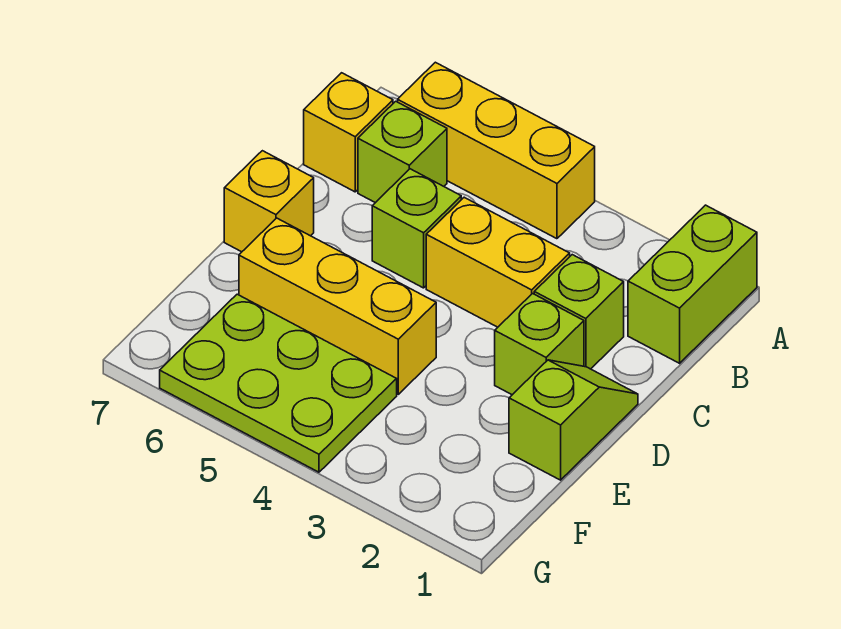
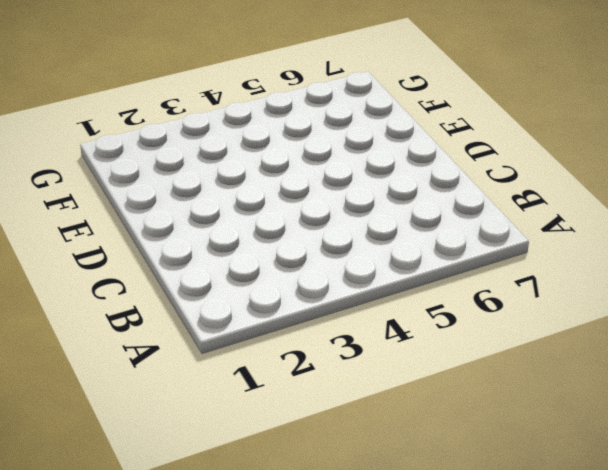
none -> lime brick A1:B1 level 1
none -> yellow brick A4:A6 level 1
none -> lime brick B6 level 1

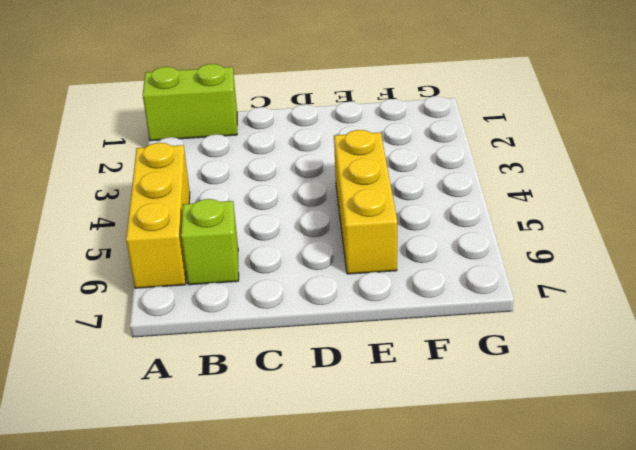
none -> yellow brick B7 level 1
none -> lime brick C2 level 1
none -> yellow brick C3:C4 level 1

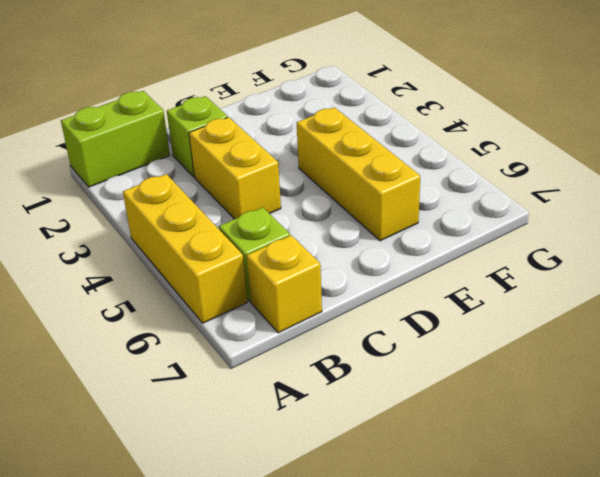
none -> lime brick C5 level 1
none -> lime slope D1:E1 level 1 top E
none -> lime brick D2 level 1

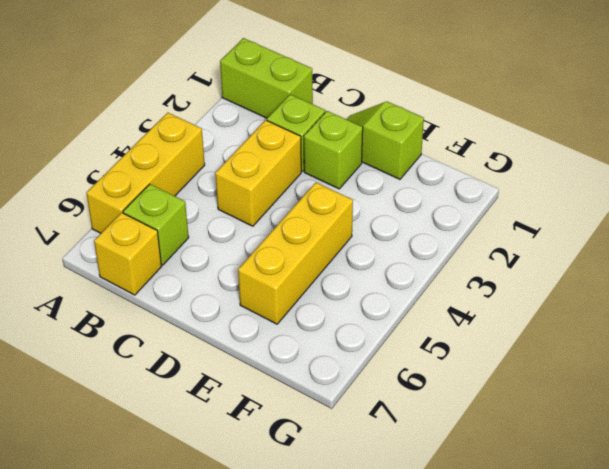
none -> lime brick C5 level 1
none -> yellow brick D7 level 1
none -> lime plate F4:G6 level 1

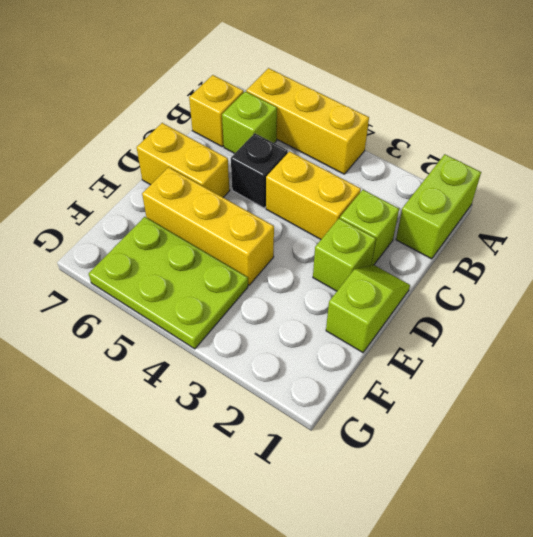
black brick C5 level 1 -> lime brick C5 level 1
yellow brick D6:D7 level 1 -> yellow brick D7 level 1

